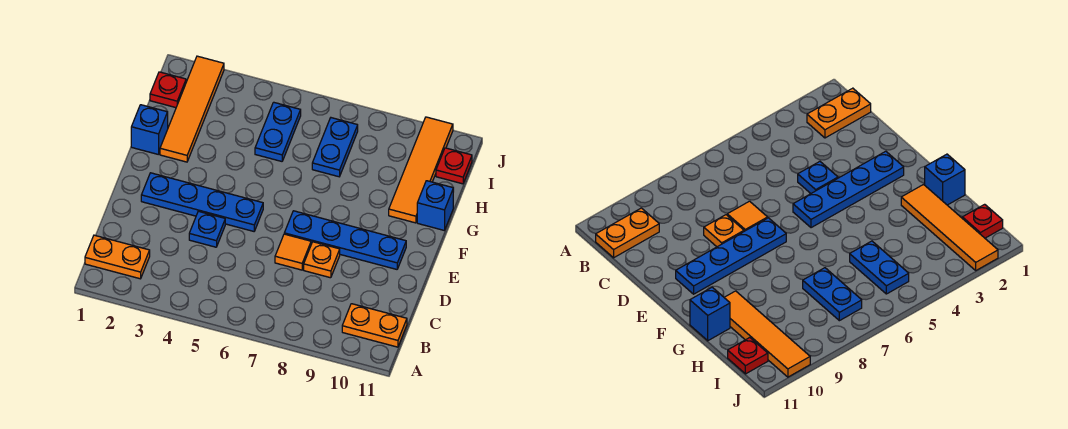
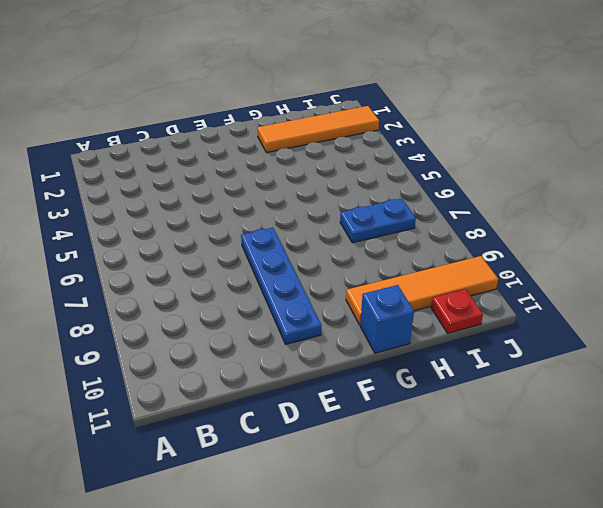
none -> orange plate B1:B2 level 1
none -> orange plate B10:B11 level 1
none -> blue plate D4 level 1

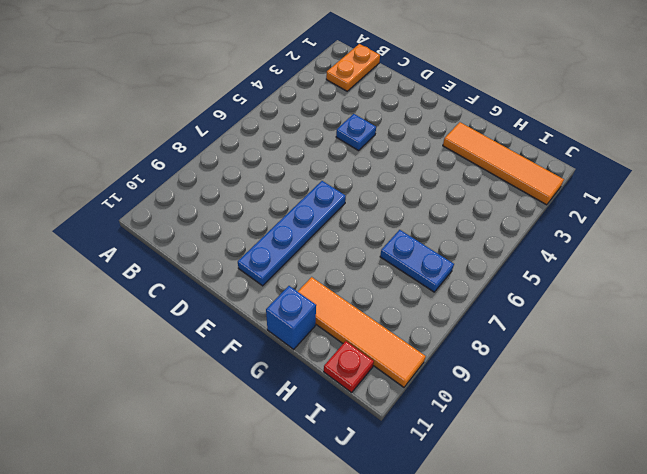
none -> orange plate B10:B11 level 1
none -> orange tile D7 level 1
none -> orange plate D8 level 1

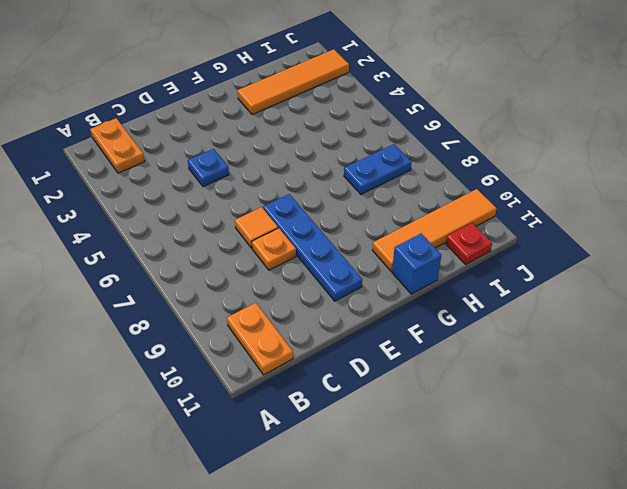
none -> blue plate E2:E5 level 1
none -> blue brick G1 level 1
none -> blue plate H5:I5 level 1

